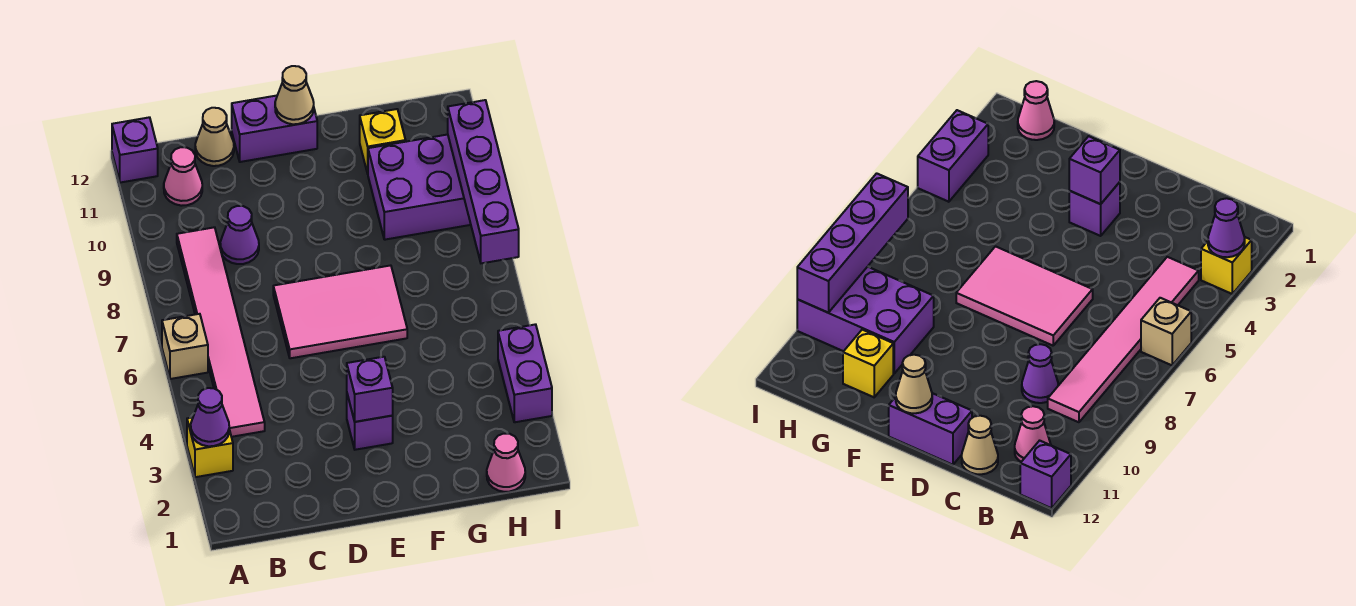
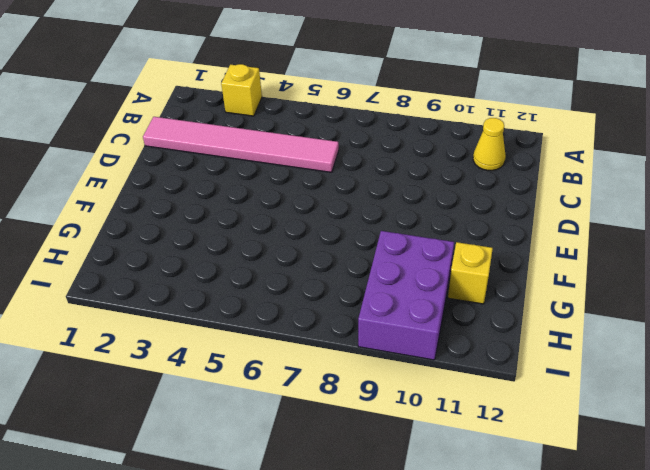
yellow cone B11 level 1 -> pink cone B11 level 1
pink tile C1:C6 level 1 -> pink tile B4:B9 level 1
none -> tan brick A6 level 1
none -> purple brick A12 level 1
none -> purple cone C9 level 1

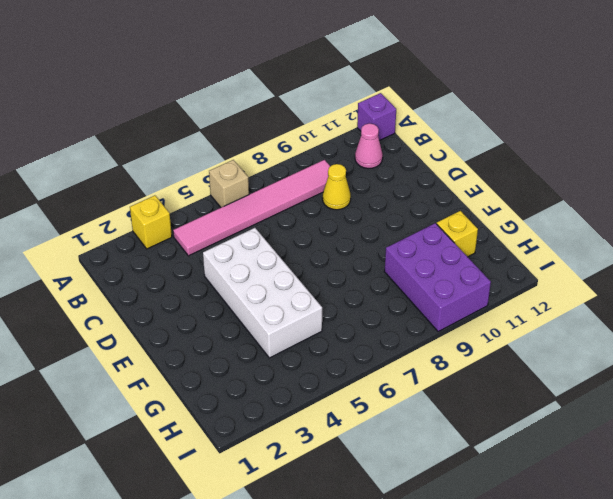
yellow cone C9 level 1 -> purple cone C9 level 1
white brick D4:G5 level 1 -> none
none -> tan cone C12 level 1
none -> pink tile D6:F7 level 1
none -> purple brick D12:E12 level 1

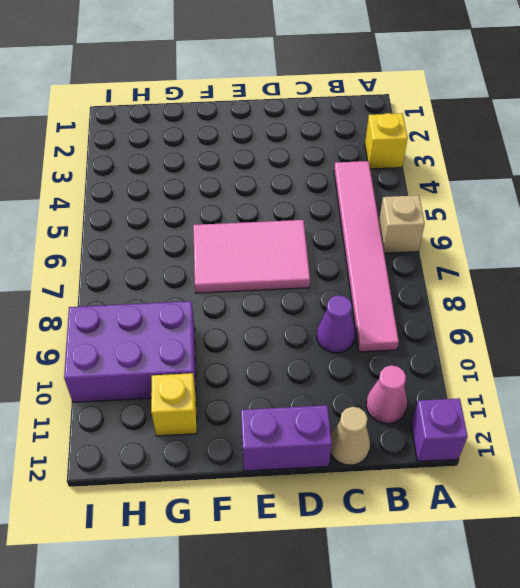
none -> purple brick E3 level 1
none -> pink cone H1 level 1
none -> purple brick I3:I4 level 1

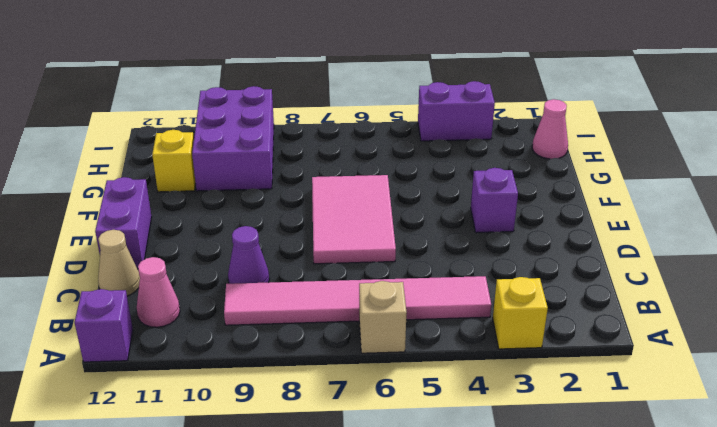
none -> purple cone A3 level 2
none -> purple brick E3 level 2
none -> tan cone E12 level 2

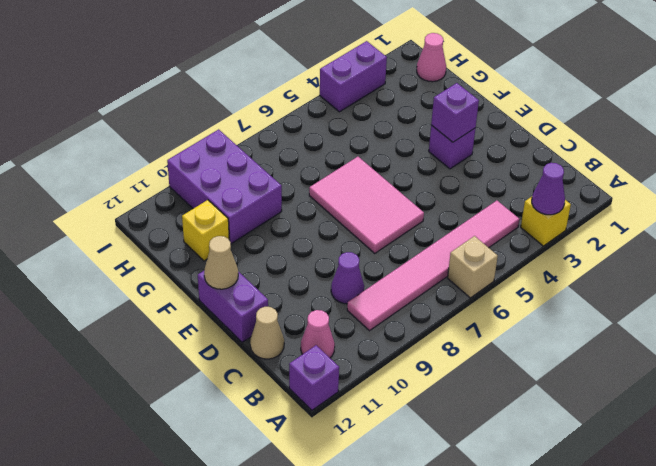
none -> purple brick I7:I10 level 2

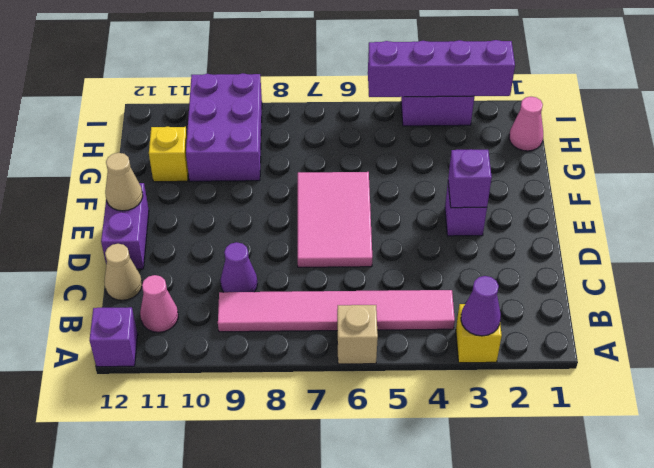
purple brick I2:I5 level 2 -> purple brick I7:I10 level 2

